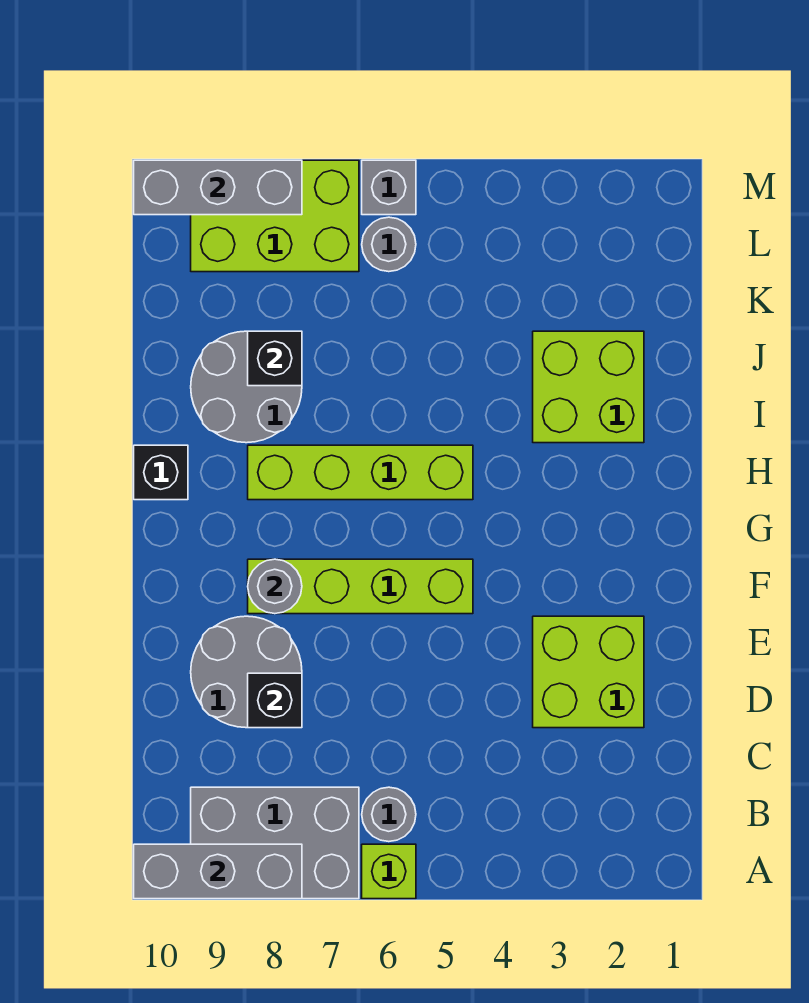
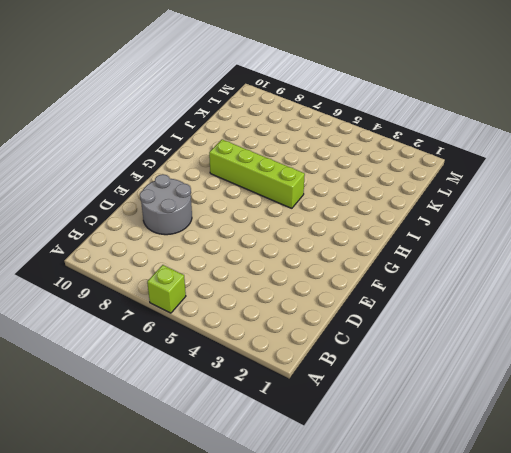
none -> grey brick A7:B9 level 1
none -> grey round brick B6 level 1
none -> lime brick D2:E3 level 1

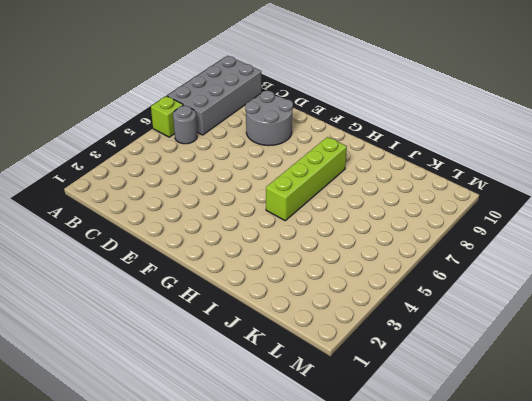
grey brick A7:B10 level 1 -> grey brick A7:B9 level 1
none -> lime brick D2:E3 level 1
none -> lime brick F5:F8 level 1
none -> black brick H10 level 1

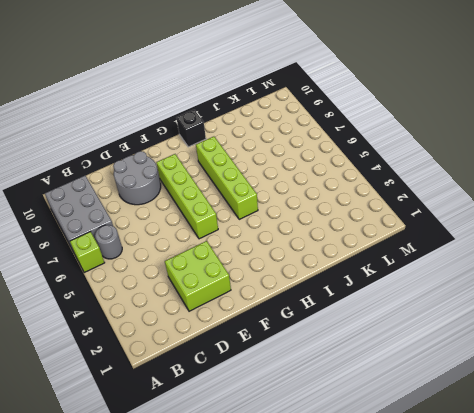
none -> lime brick I2:J3 level 1
none -> grey round brick I8:J9 level 1
none -> grey round brick L6 level 1

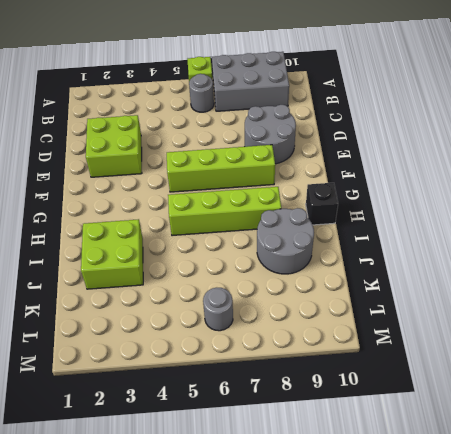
none -> lime brick L7:M9 level 1
none -> grey brick M6 level 1
none -> grey brick A8:A10 level 2

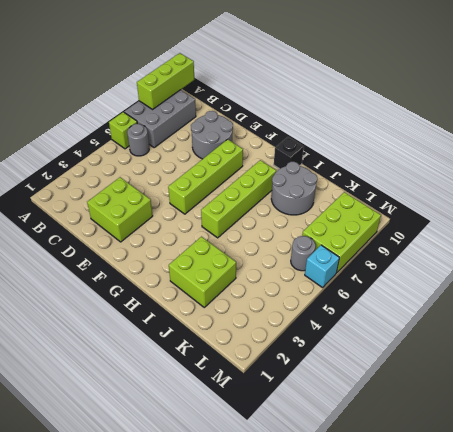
lime brick A8:A10 level 2 -> grey brick A8:A10 level 2
cyan brick M6 level 1 -> grey brick M6 level 1
none -> black brick D8 level 2
none -> grey round brick F8 level 2
none -> black brick J8 level 2

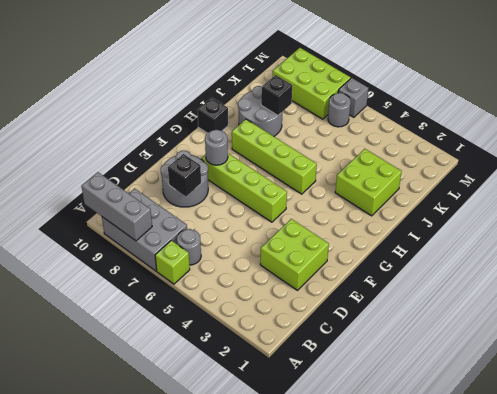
none -> grey brick M8:M10 level 2

